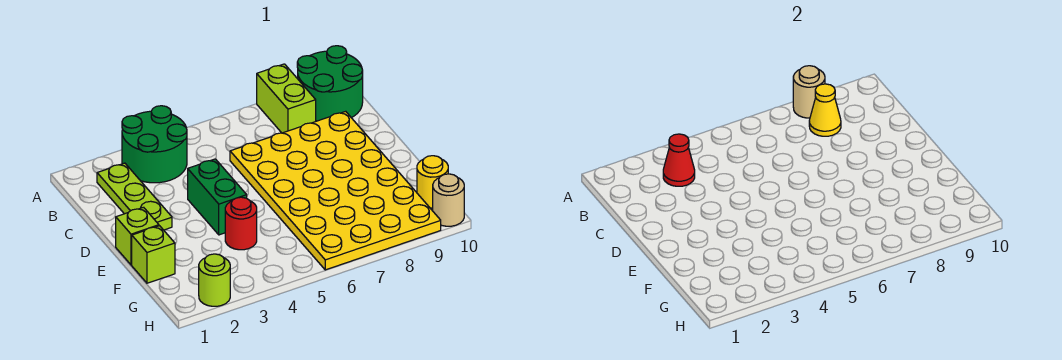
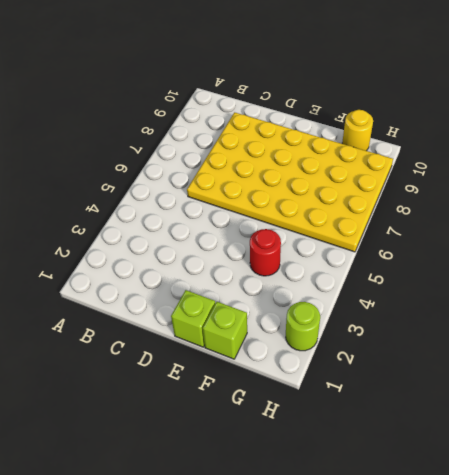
none -> green round brick A3:B4 level 1
none -> lime brick A8:B8 level 1
none -> green round brick A9:B10 level 1

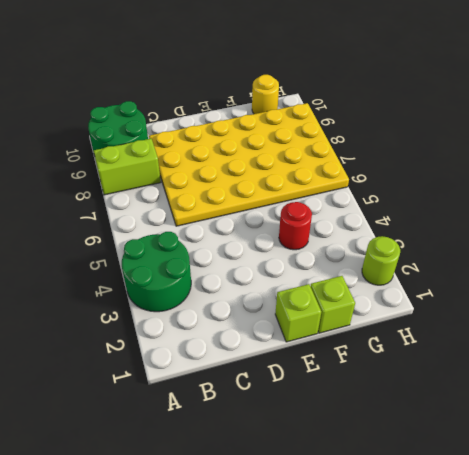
none -> lime plate B2:D2 level 1
none -> green brick D4:E4 level 1
none -> tan round brick H10 level 1

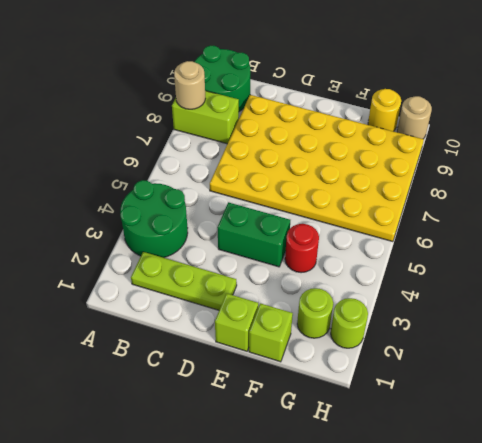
lime round brick G2 level 1 -> none
none -> red cone B3 level 2
none -> yellow cone B8 level 2

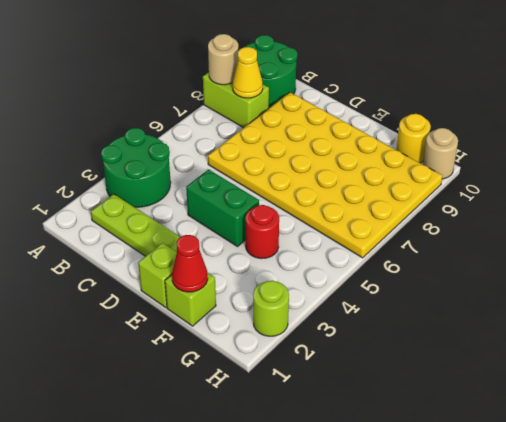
red cone F1 level 2 -> red cone B3 level 2

